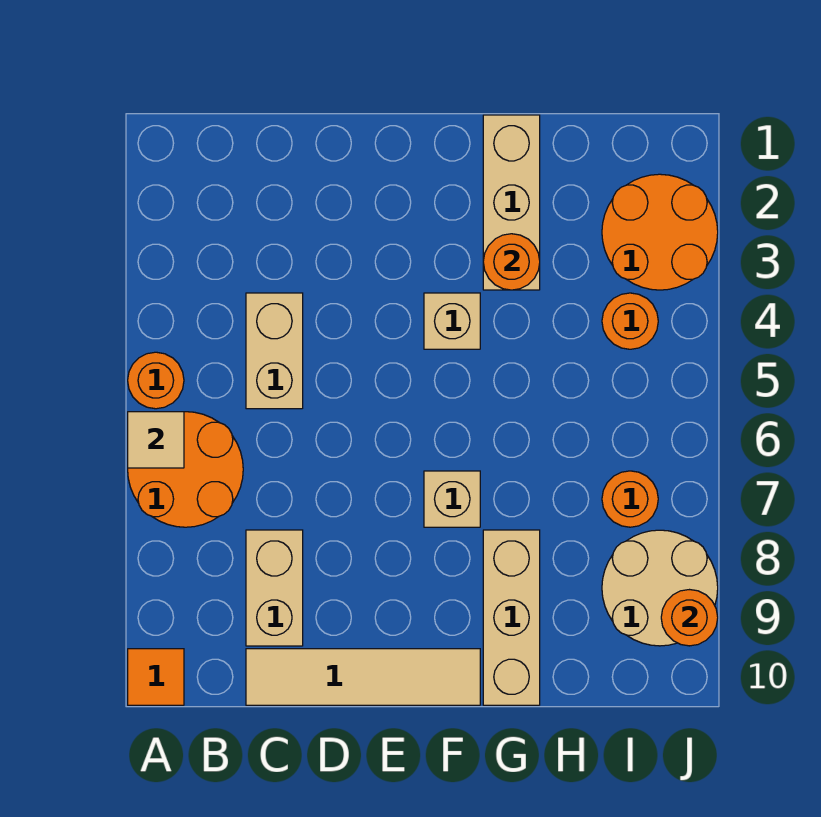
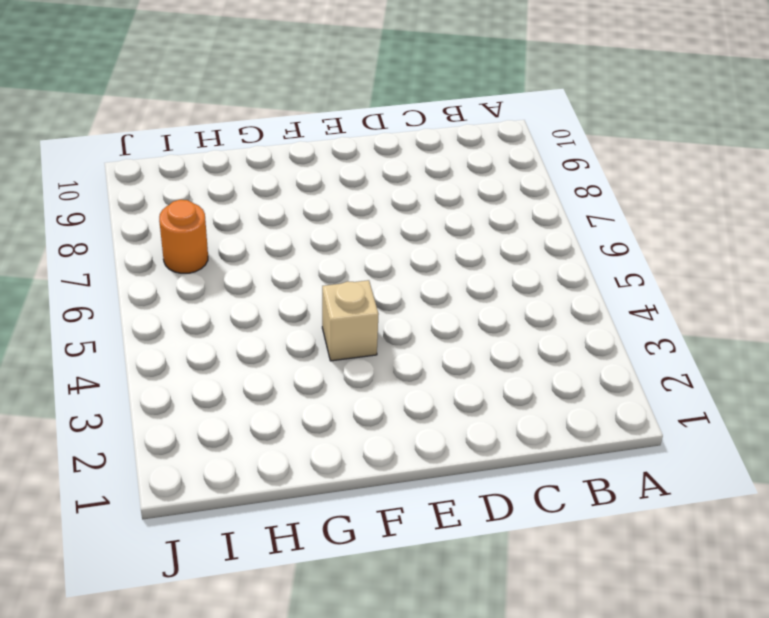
none -> orange round brick A5 level 1
none -> orange round brick A6:B7 level 1
none -> orange tile A10 level 1

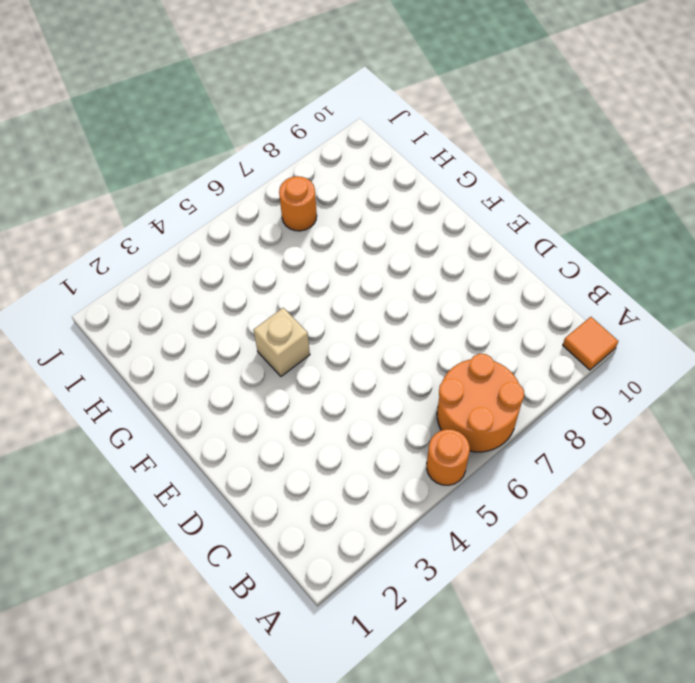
none -> tan brick C4:C5 level 1
none -> tan brick C8:C9 level 1
none -> tan tile C10:F10 level 1

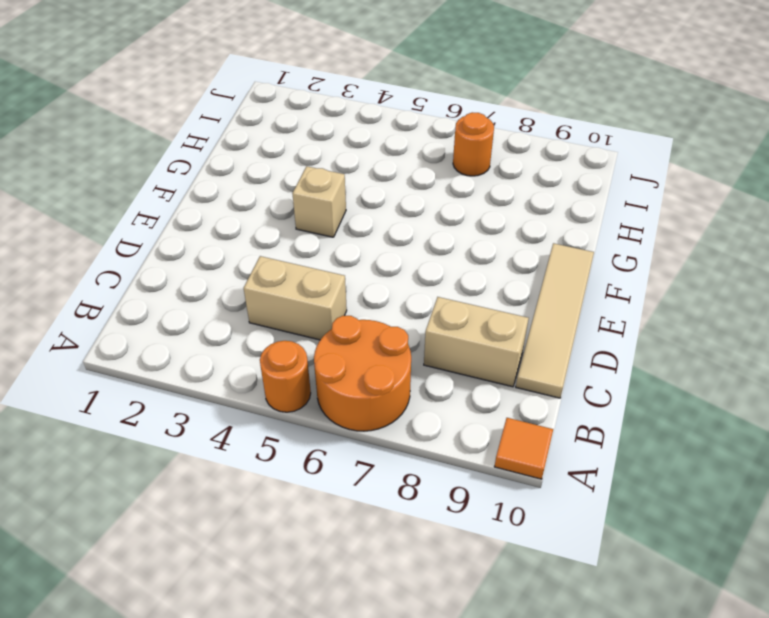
none -> tan brick F7 level 1
none -> tan brick G1:G3 level 1
none -> tan brick G8:G10 level 1

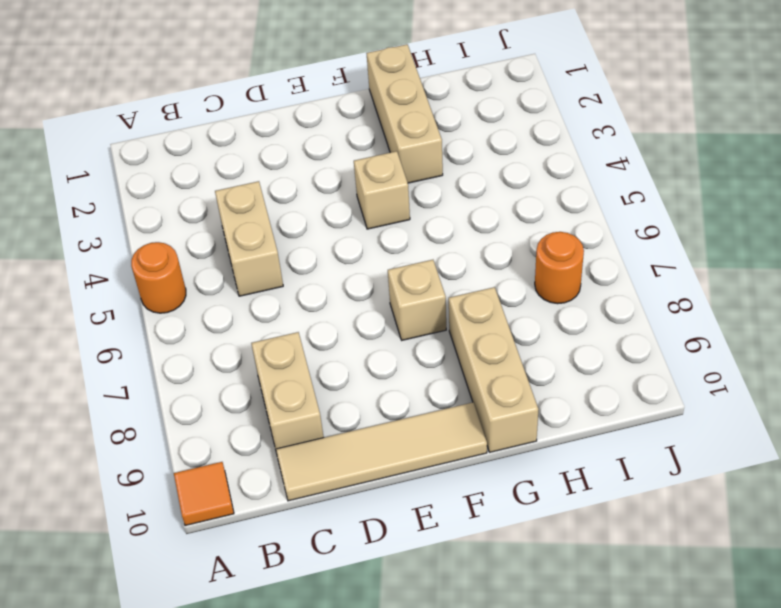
none -> orange round brick A6:B7 level 1
none -> orange round brick I2:J3 level 1
none -> orange round brick I4 level 1

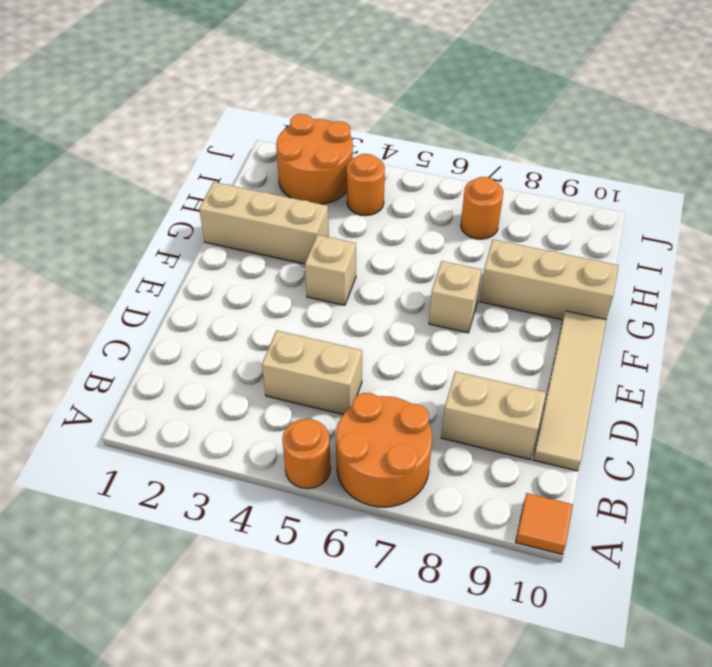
none -> tan round brick I8:J9 level 1
none -> tan tile A6 level 2
none -> orange round brick G3 level 2

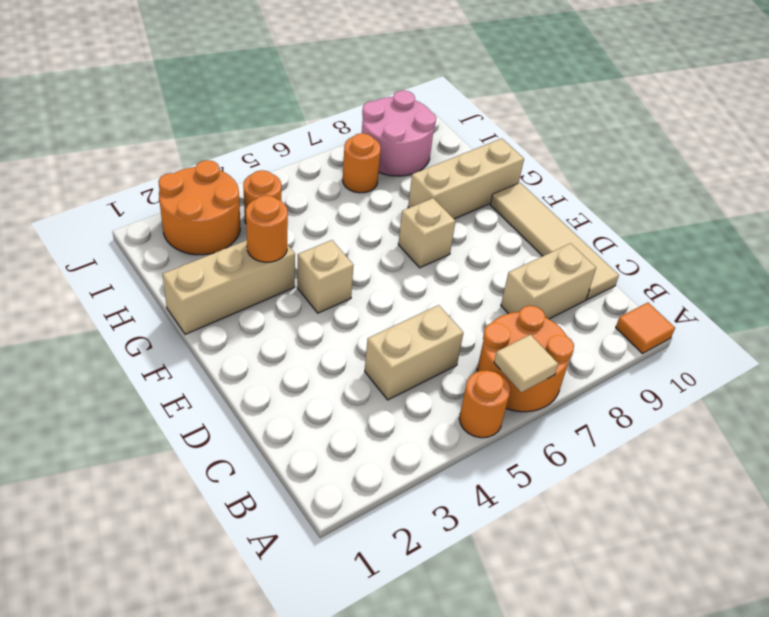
pink round brick I8:J9 level 1 -> tan round brick I8:J9 level 1
none -> orange round brick J9 level 2

